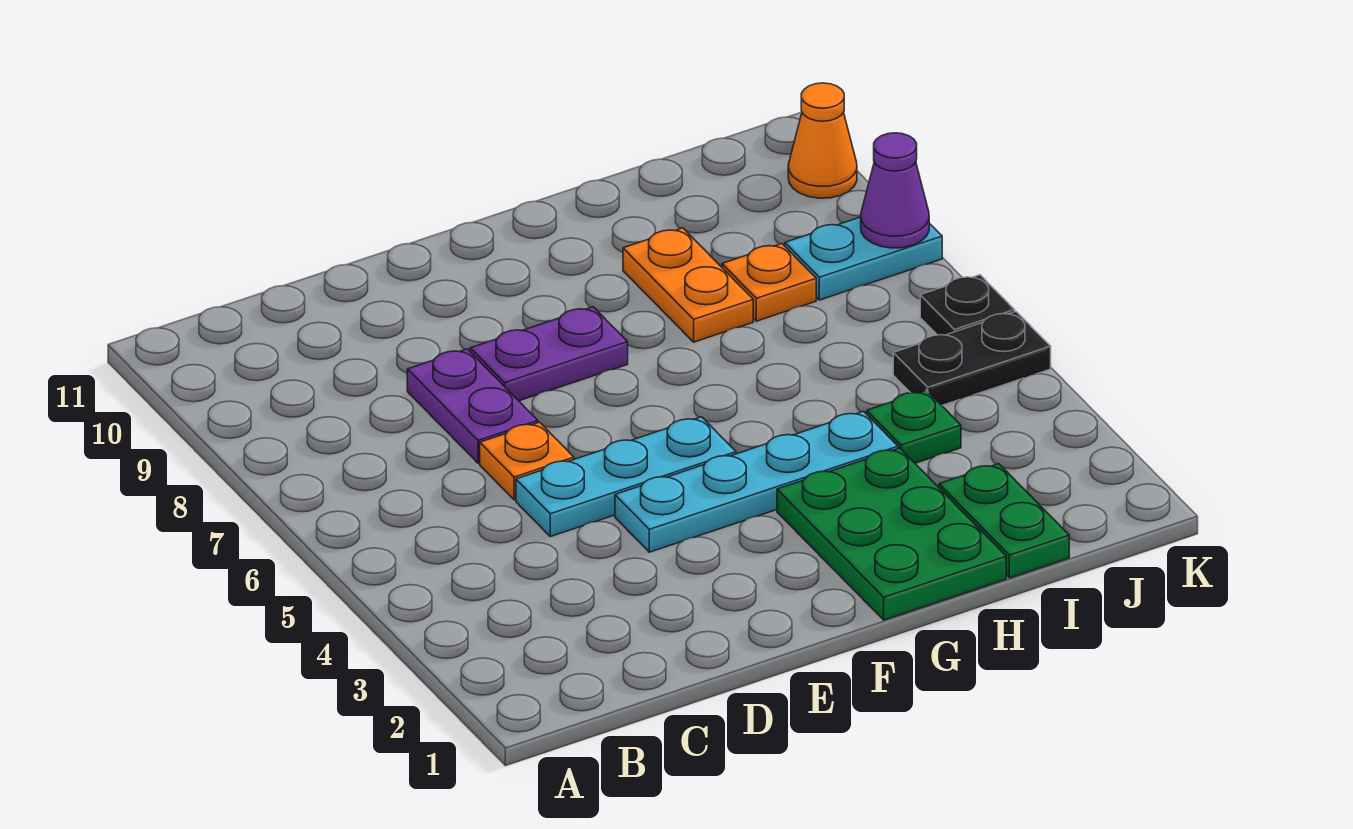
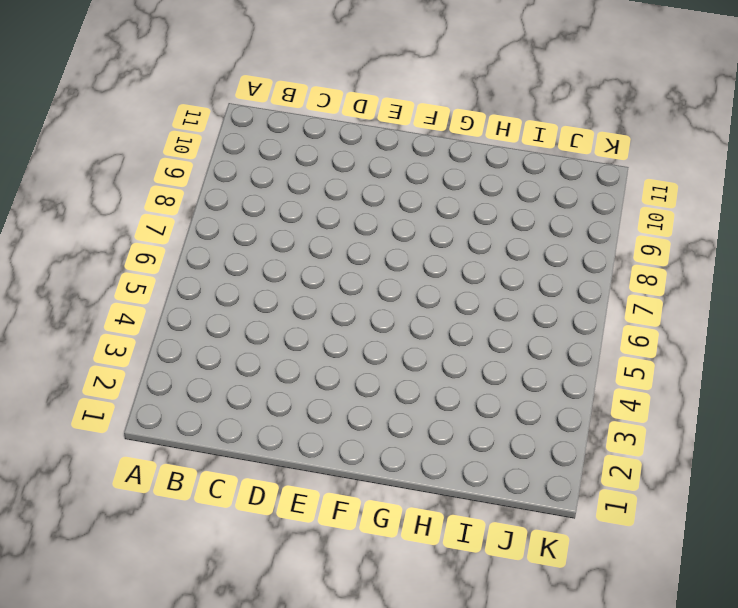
none -> cyan plate D5:F5 level 1
none -> orange plate D6 level 1
none -> purple plate D7:D8 level 1

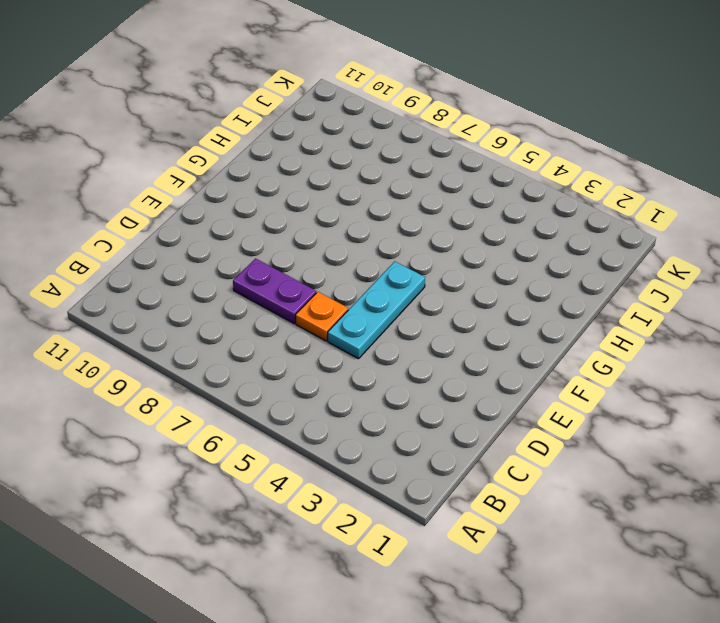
none -> cyan plate E4:H4 level 1
none -> purple plate E8:F8 level 1
none -> green plate G1:H3 level 1

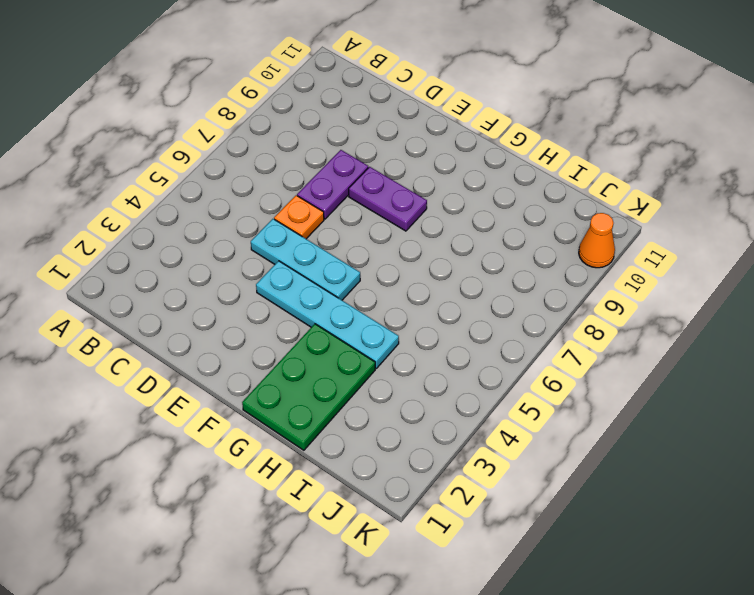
none -> orange plate H8:H9 level 1
none -> green plate I1:I2 level 1
none -> green plate I4 level 1

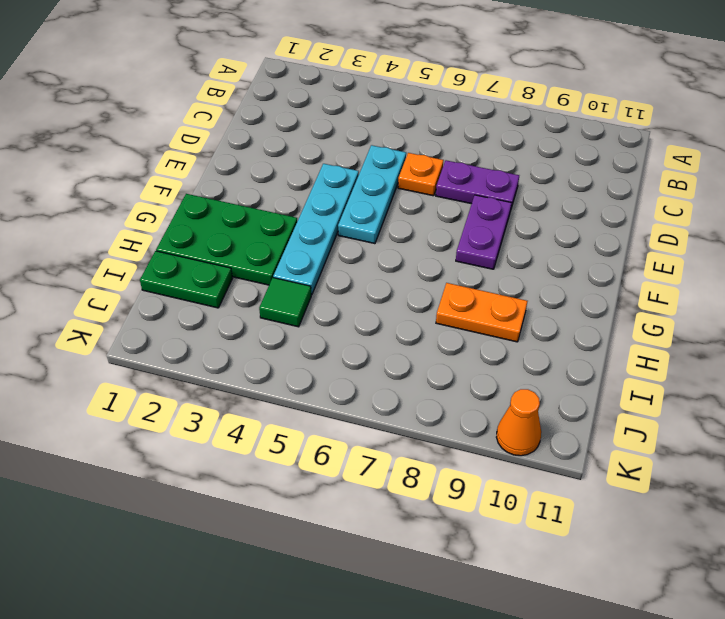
green tile I4 level 1 -> green plate I4 level 1
none -> orange plate I8 level 1
none -> black plate J5:K5 level 1
none -> cyan plate J8:K8 level 1

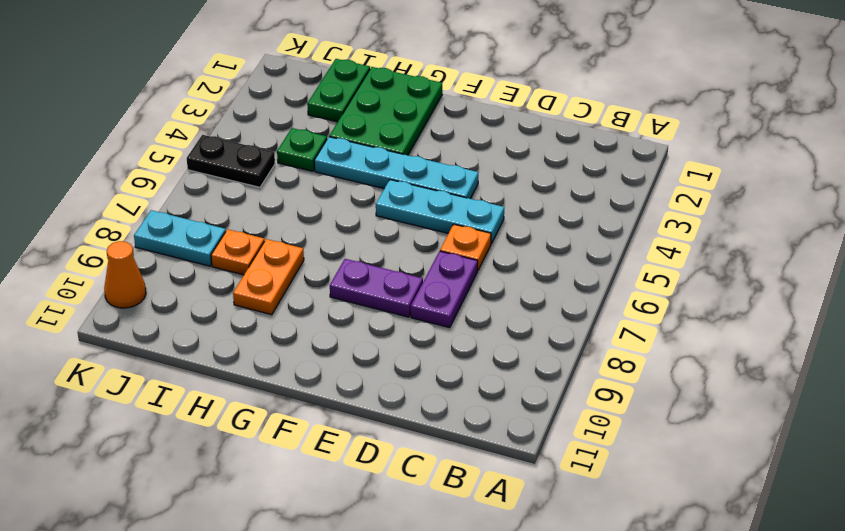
none -> black plate K6 level 1
none -> purple cone K8 level 2

